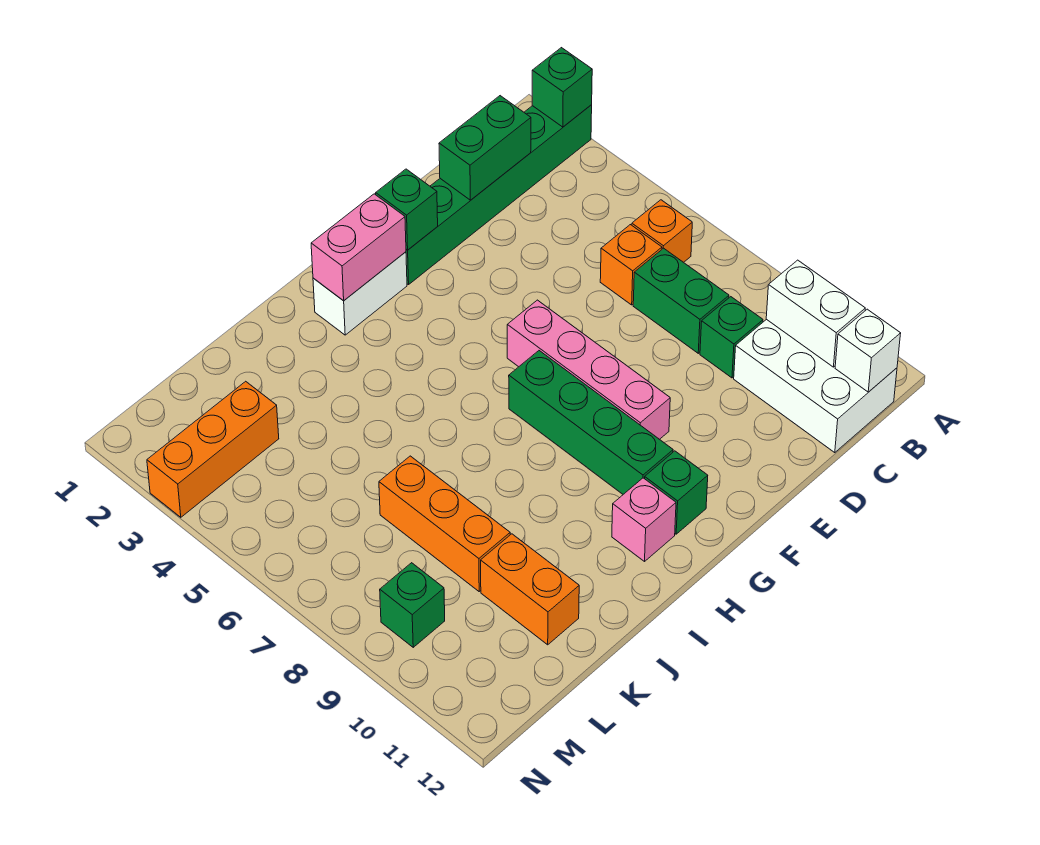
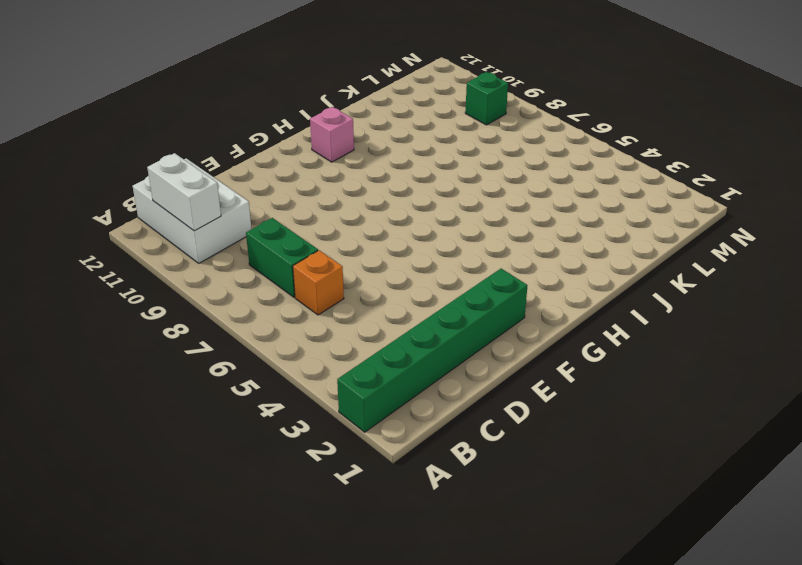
none -> orange brick B6 level 1
none -> green brick C9 level 1
none -> pink brick F6:F9 level 1

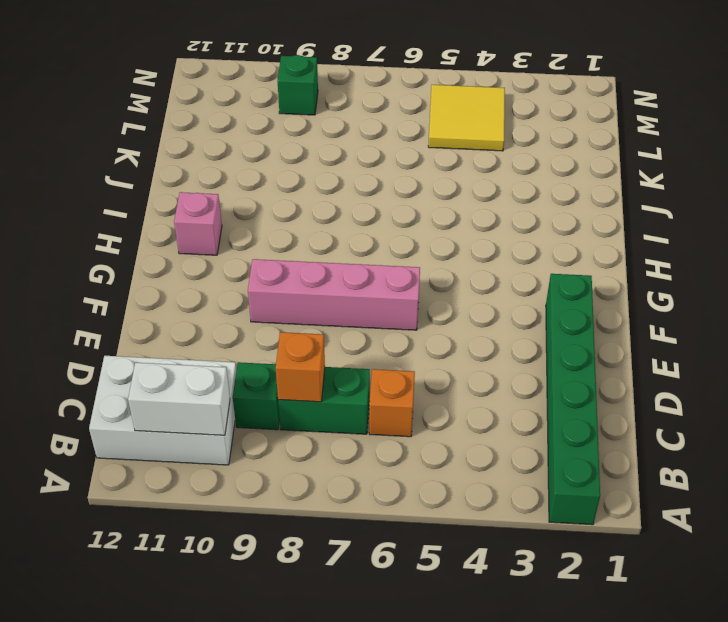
orange brick C8 level 2 -> orange brick B6 level 1
yellow tile L4:M5 level 1 -> none
none -> white brick G2:H2 level 1
none -> green brick G7:G10 level 1
none -> green brick G11 level 1

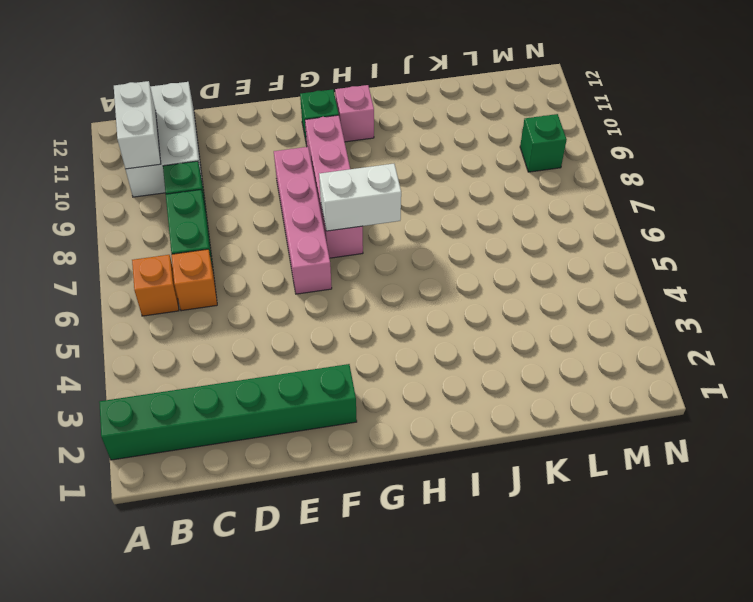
pink brick G7:G10 level 1 -> green brick G7:G10 level 1
white brick G7:H7 level 2 -> white brick G2:H2 level 1
none -> orange brick K7:K9 level 1
none -> orange brick K10:K11 level 1
none -> orange brick L3:N3 level 1

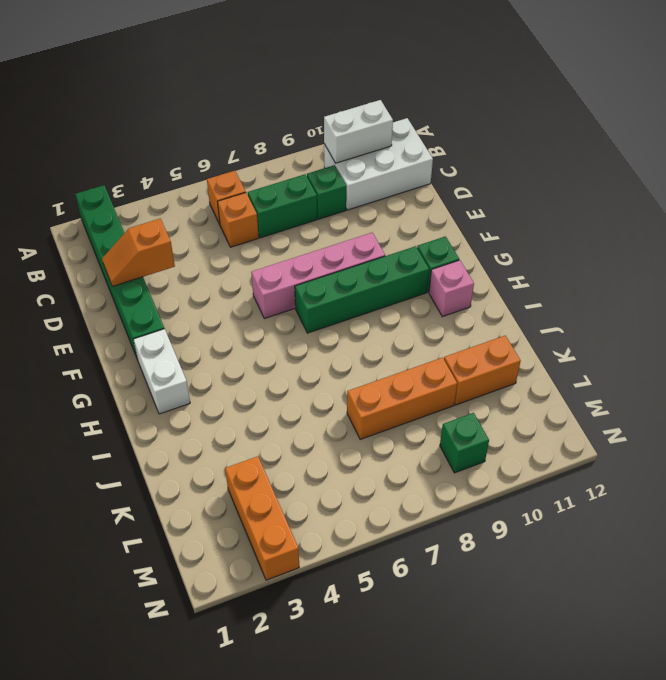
orange slope D2:D3 level 2 top 3 -> green brick C2:D2 level 2
none -> green brick A2 level 2
none -> white brick B12 level 2
none -> green brick F2 level 2

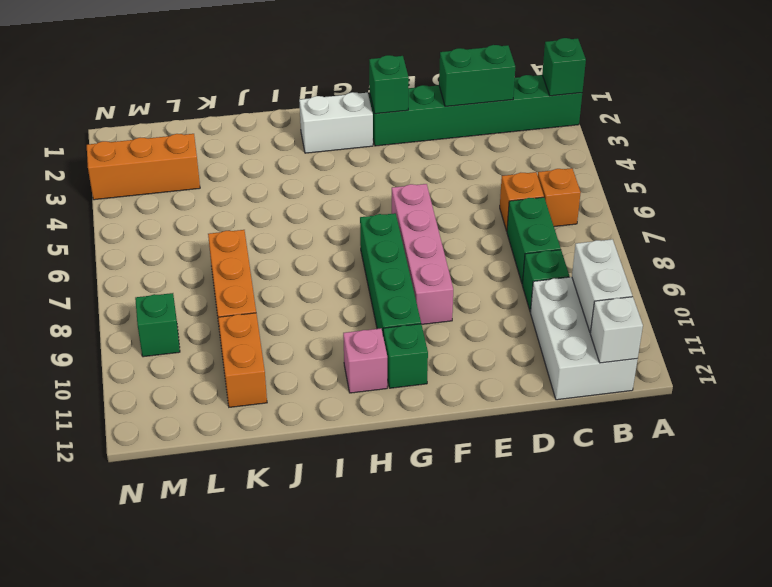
none -> pink brick G2:H2 level 2

